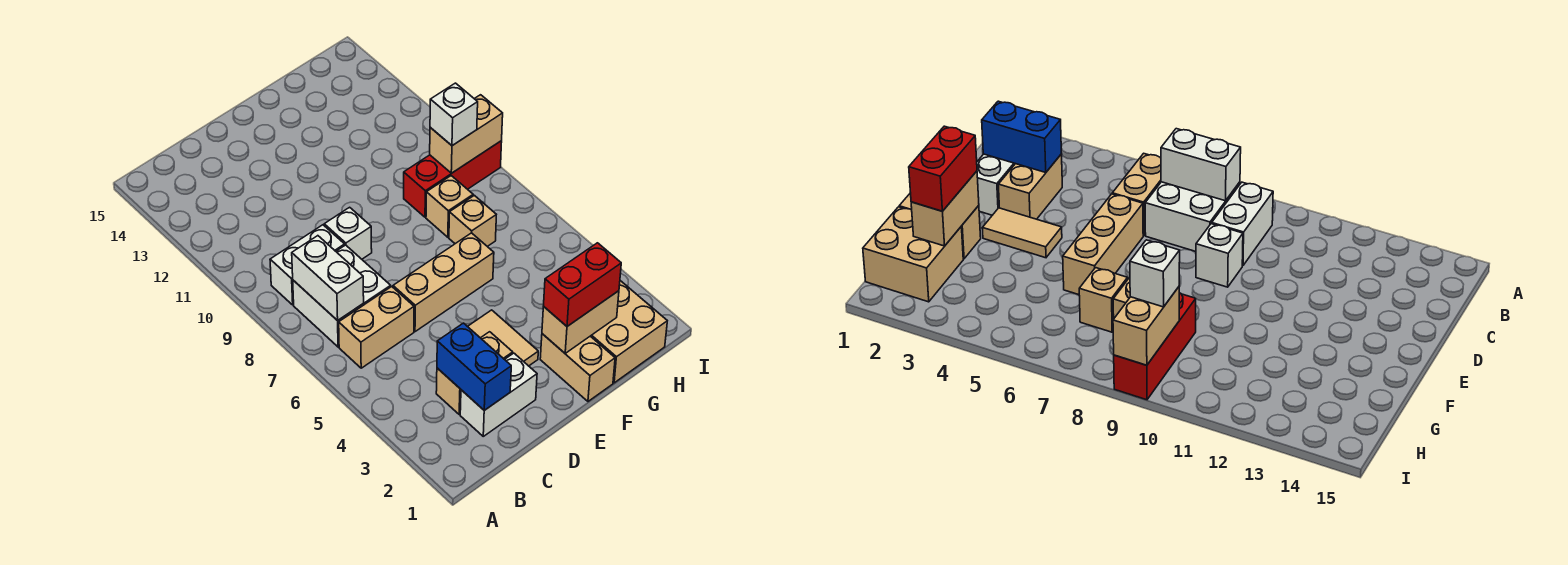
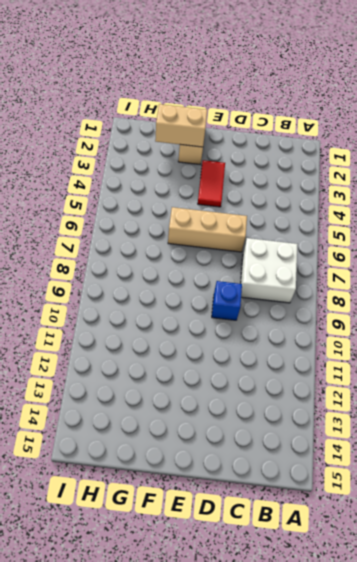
blue brick D9 level 1 -> white brick D9 level 1
red tile E3:E4 level 1 -> tan tile E3:E4 level 1
none -> tan brick B6:C6 level 1
none -> white brick B9:C9 level 1
none -> white brick C2:D2 level 1

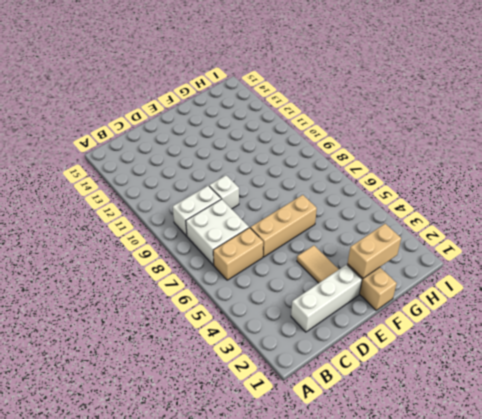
white brick C2:E2 level 1 -> white brick C2:D2 level 1
none -> tan brick C3:D3 level 1
none -> tan brick G1:H2 level 1
none -> tan brick G7 level 1

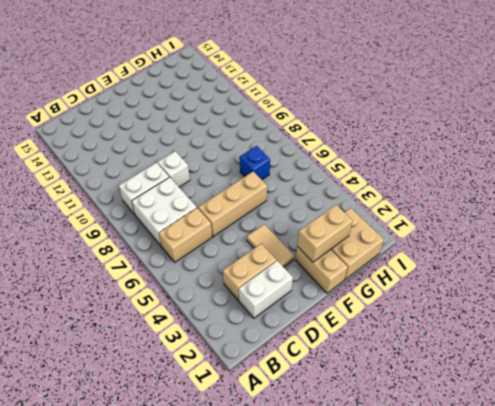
blue brick G7 level 1 -> tan brick G7 level 1
none -> tan brick G8 level 1
none -> red brick G9:I9 level 1
none -> white brick B7:B8 level 2

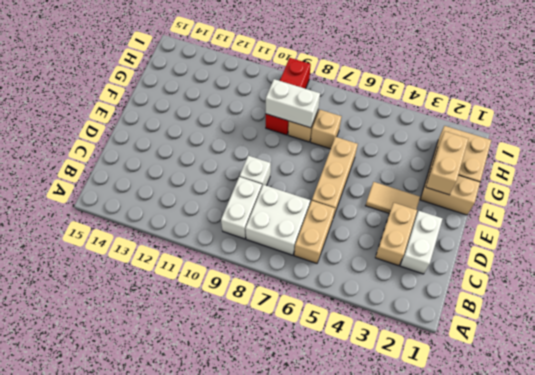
white brick G8:G9 level 2 -> white brick B7:B8 level 2
none -> blue brick C2:C3 level 2
none -> tan brick H9:I9 level 2
none -> red brick F2:G2 level 3

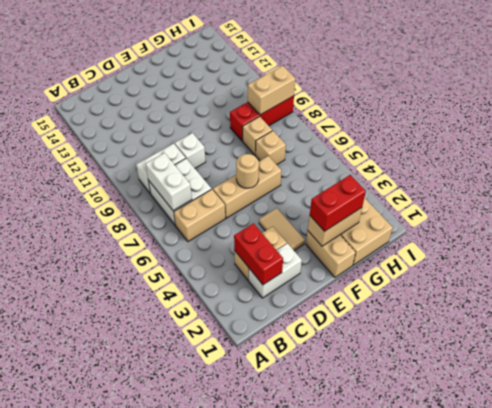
red brick C2:C3 level 2 -> blue brick C2:C3 level 2
tan round brick E6 level 2 -> none
none -> white brick H9 level 3

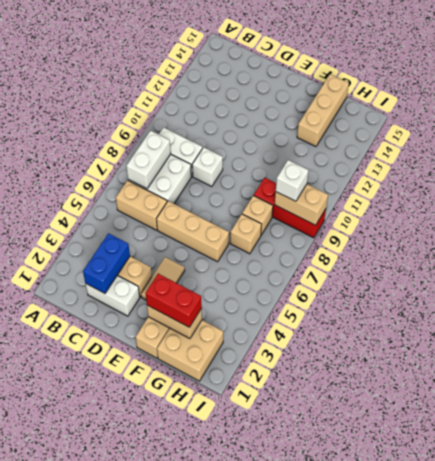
tan brick G13:G15 level 1 -> none

